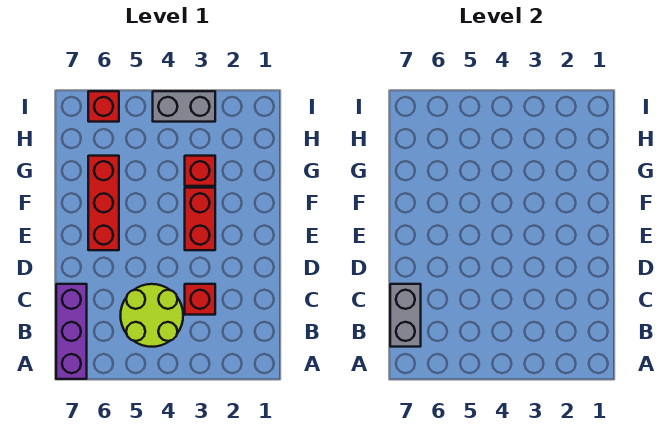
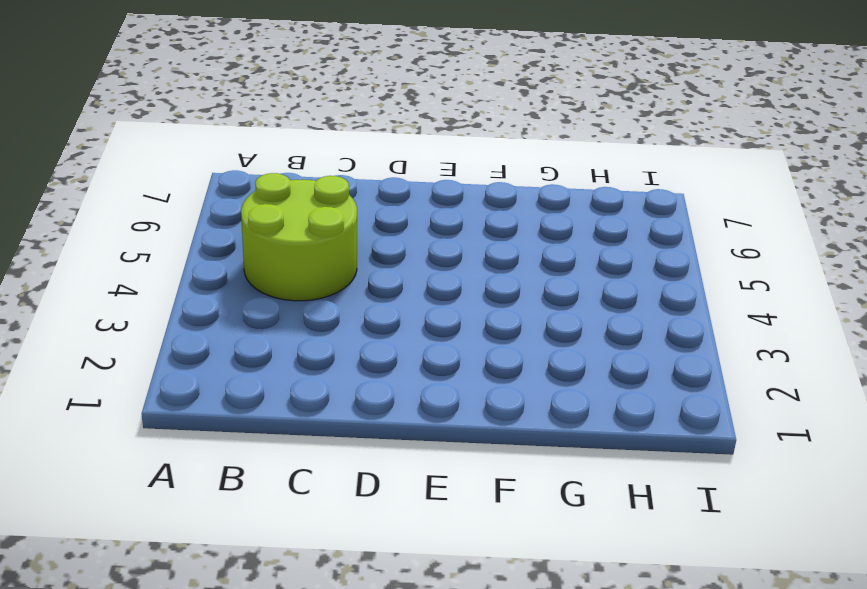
none -> purple brick A7:C7 level 1
none -> red brick C3 level 1

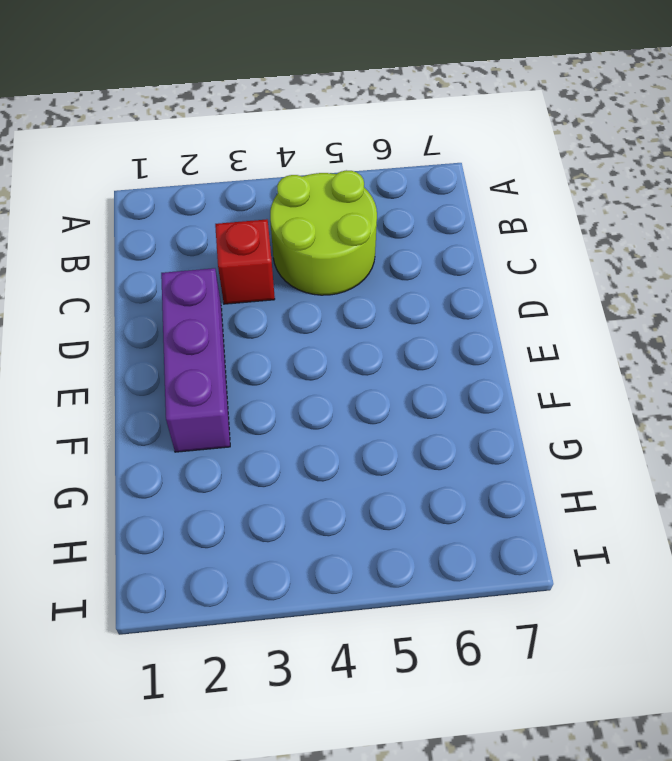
purple brick D2:F2 level 1 -> purple brick A7:C7 level 1
none -> red brick E3:F3 level 1
none -> red brick E6:G6 level 1

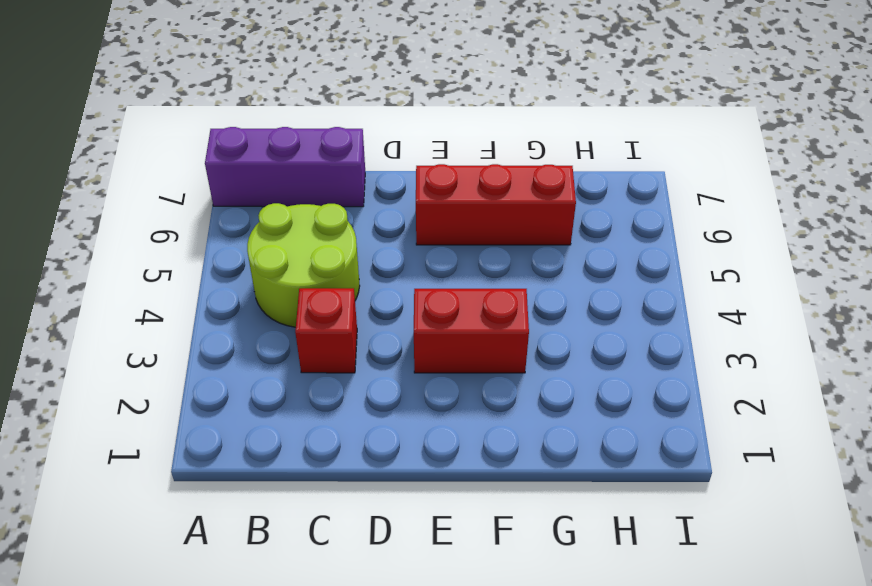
none -> red brick G3 level 1
none -> grey brick I3:I4 level 1

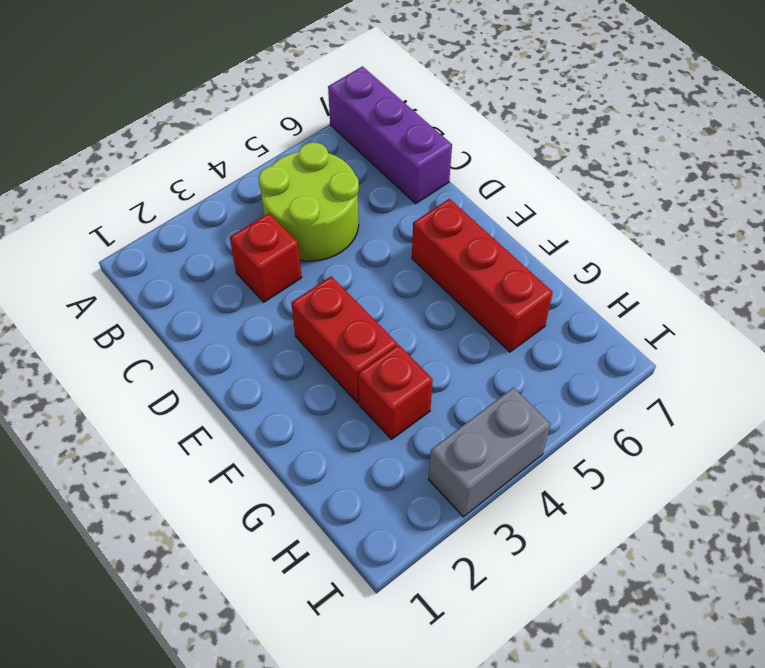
none -> red brick I6 level 1
none -> grey brick B7:C7 level 2

